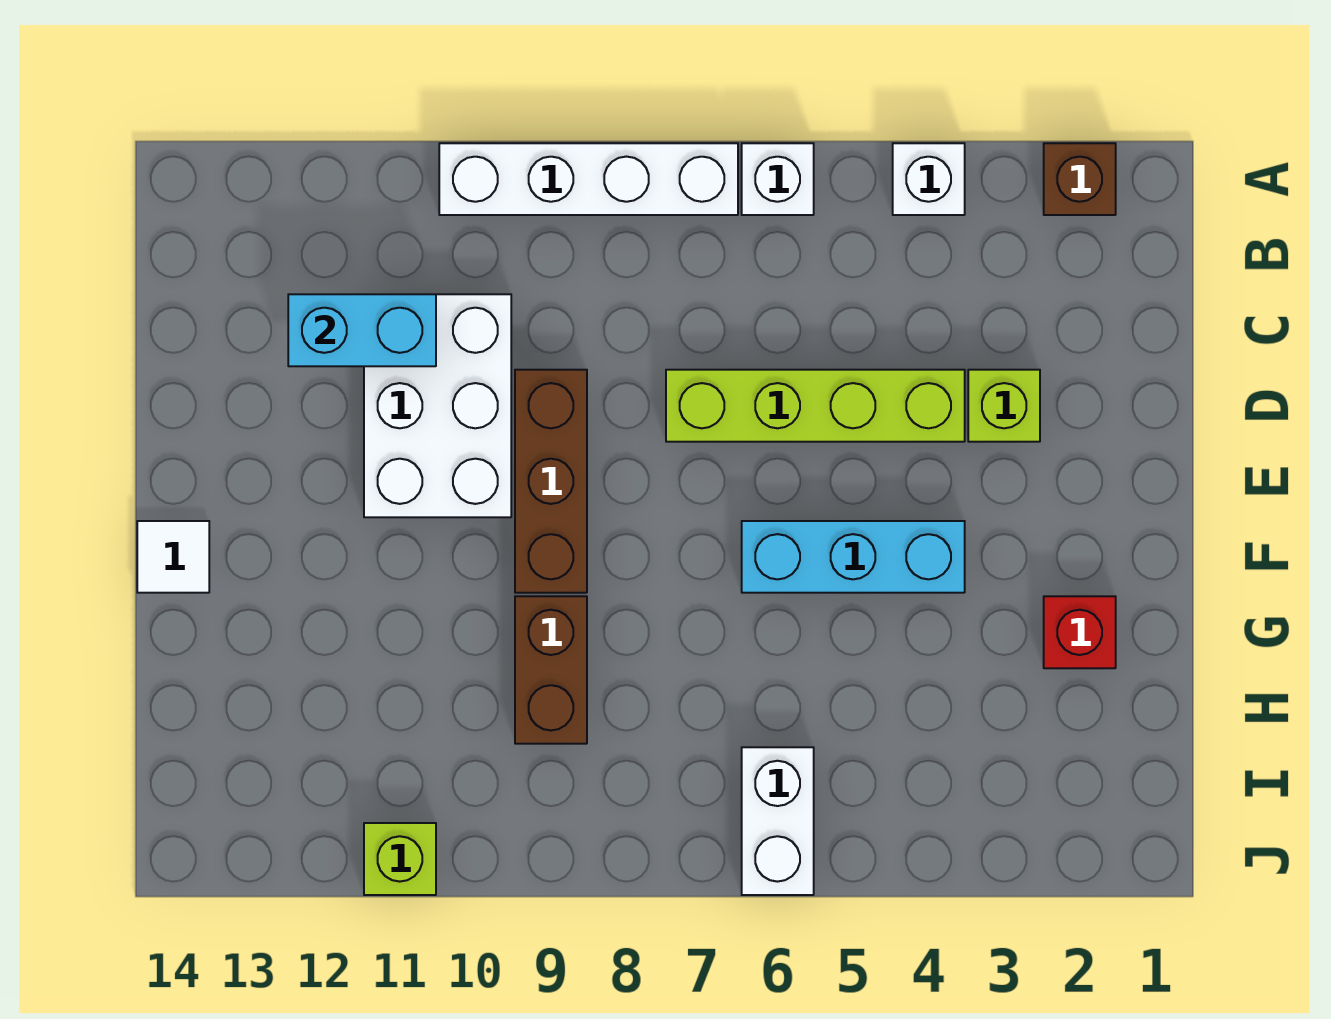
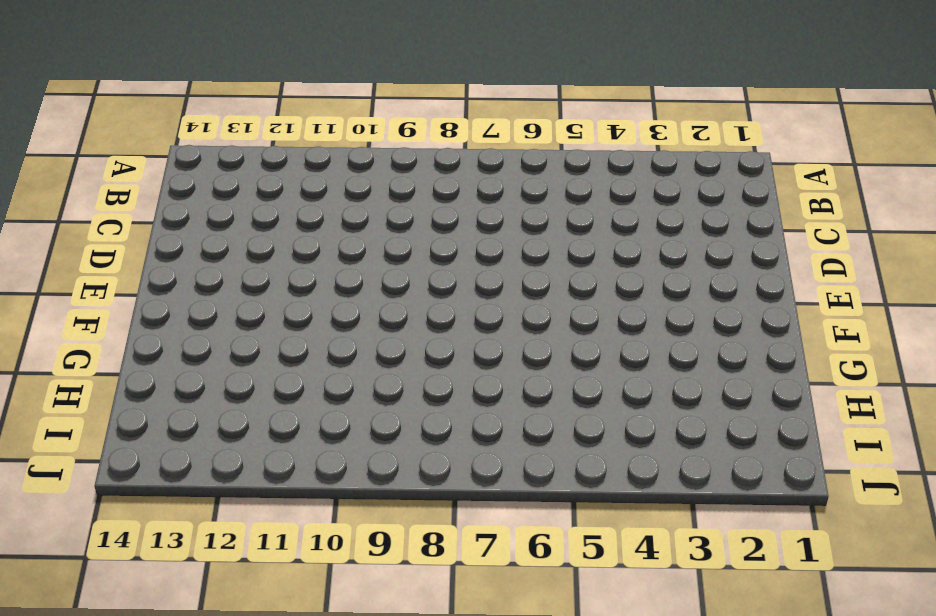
none -> brown brick A2 level 1
none -> white brick A4 level 1
none -> white brick A6 level 1

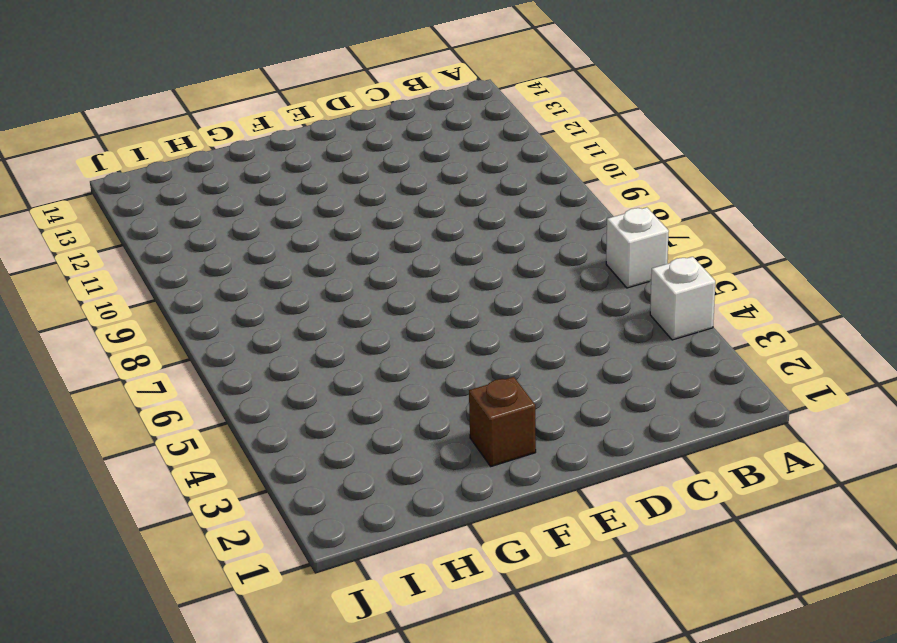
brown brick F2 level 1 -> brown brick A2 level 1
none -> white brick A7:A10 level 1
none -> white brick C10:E11 level 1
none -> lime brick D3 level 1

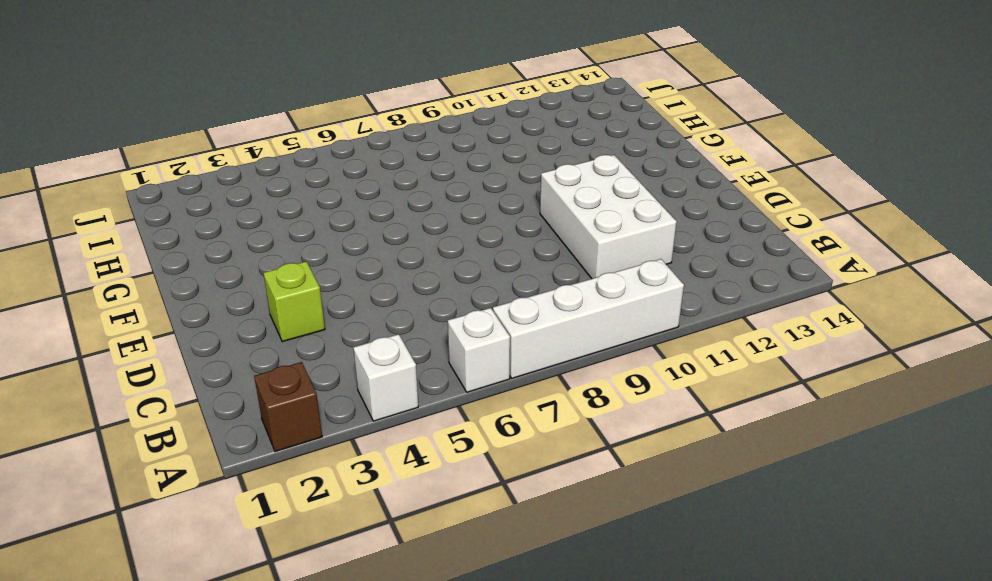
none -> lime brick D4:D7 level 1
none -> brown brick D9:F9 level 1
none -> cyan brick F4:F6 level 1

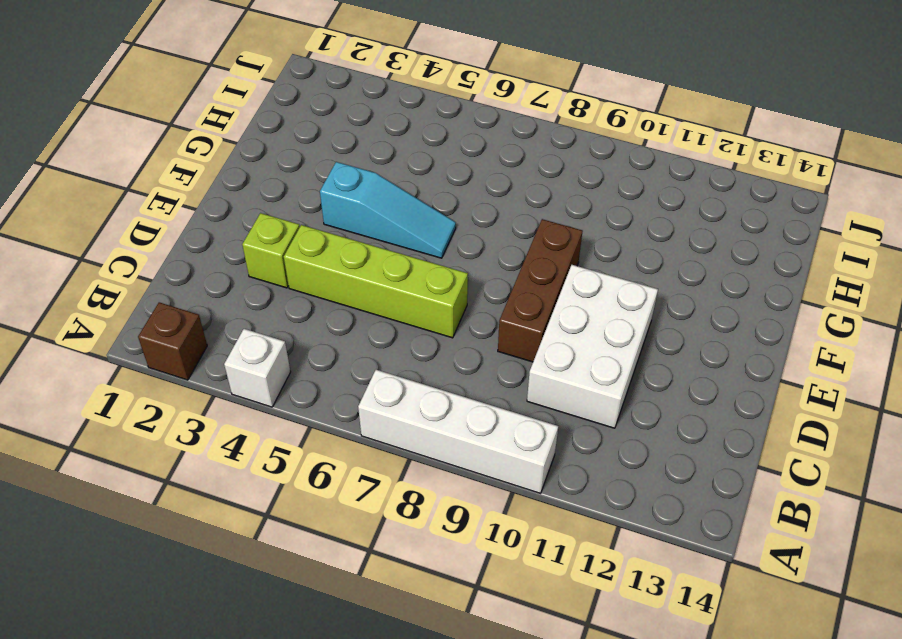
cyan slope F4:F6 level 1 top 4 -> cyan brick F4:F6 level 1
none -> white brick A6 level 1
none -> white tile F14 level 1
none -> red brick G2 level 1

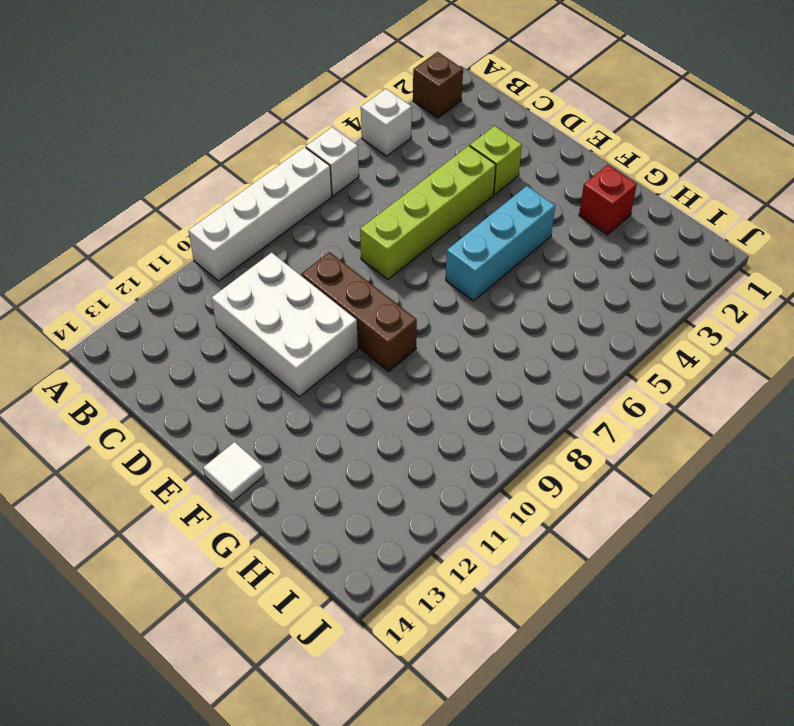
none -> brown brick G9:H9 level 1
none -> white brick I6:J6 level 1
none -> lime brick J11 level 1

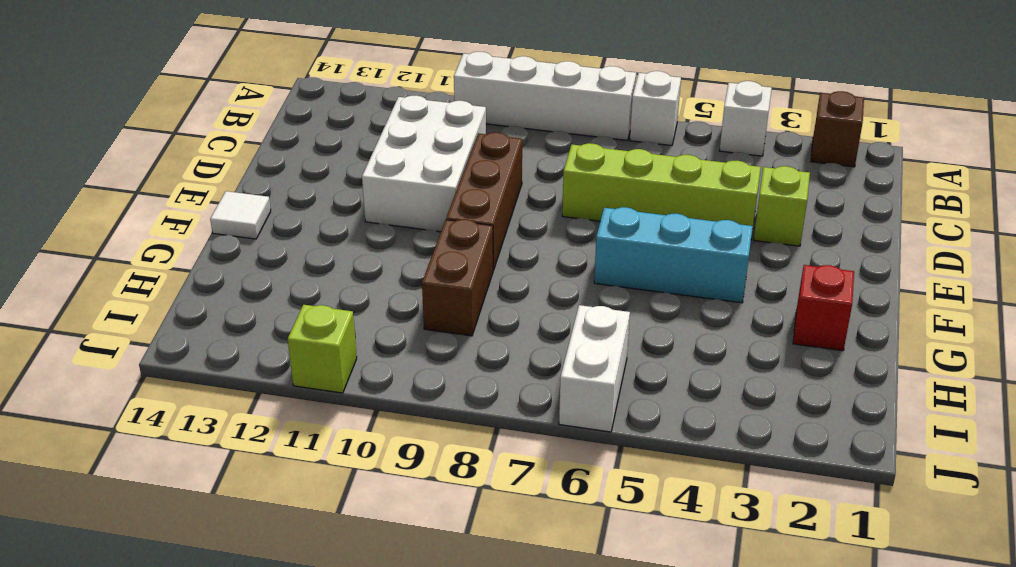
none -> cyan brick C11:C12 level 2

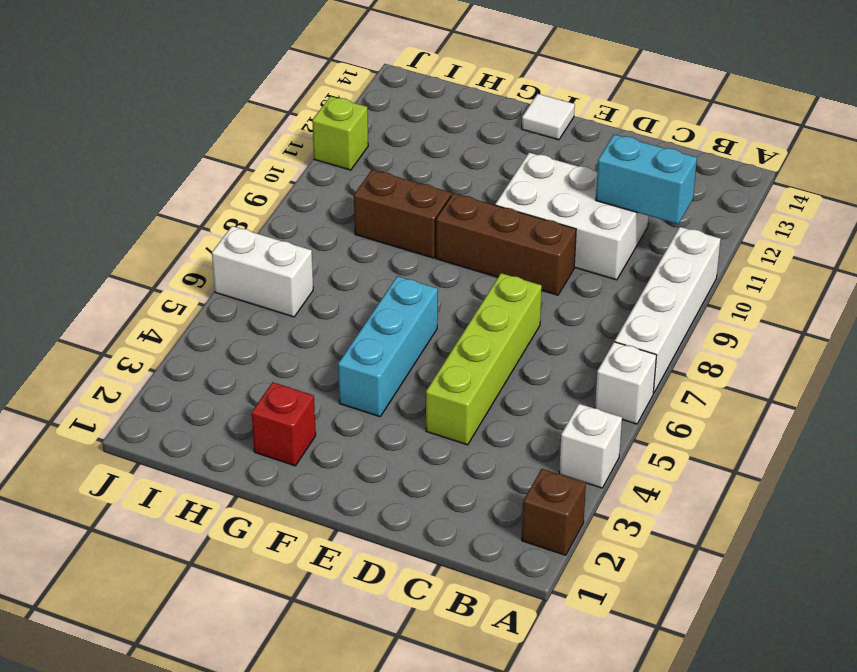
cyan brick B11:C11 level 2 -> cyan brick C11:C12 level 2
none -> lime brick D3 level 1

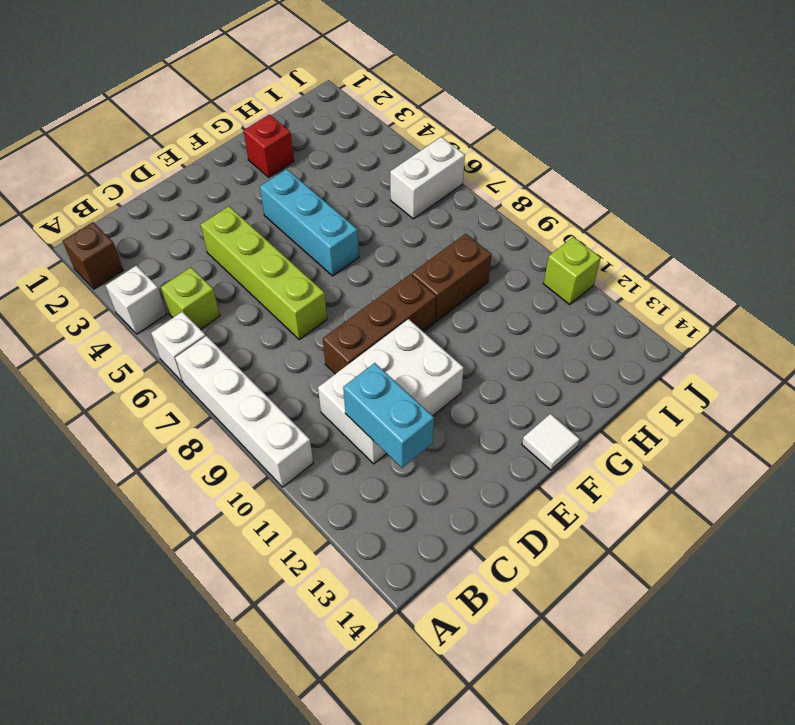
lime brick B5 level 1 -> lime brick D3 level 1

